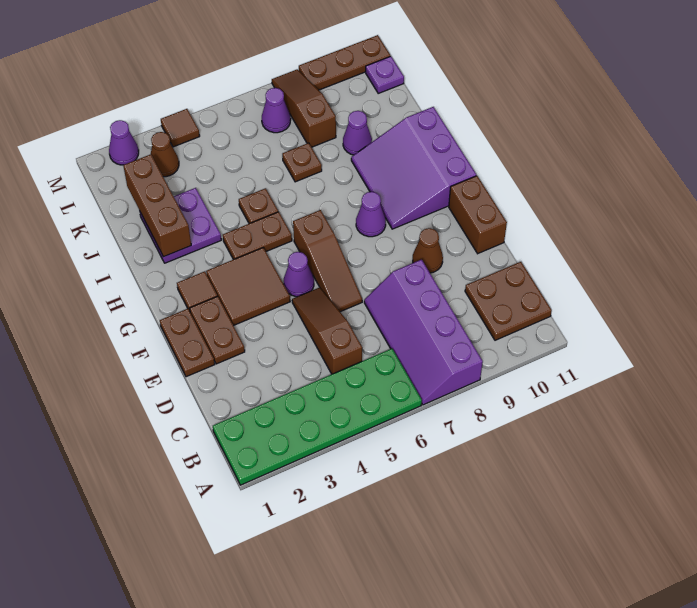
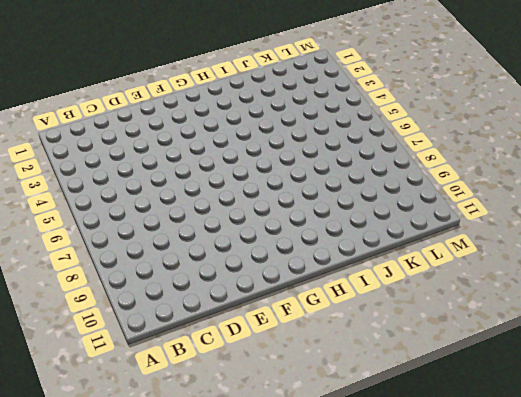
none -> green plate A1:B6 level 1
none -> purple slope A7:D8 level 1 top 8
none -> brown plate B10:C11 level 1

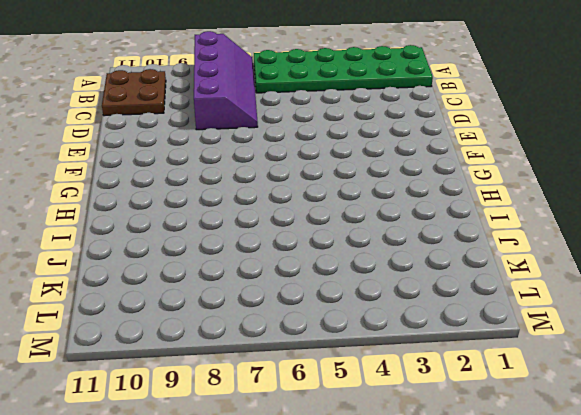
none -> brown slope C5:E5 level 1 top C
none -> brown plate E1:F1 level 1
none -> brown plate E2:F2 level 1

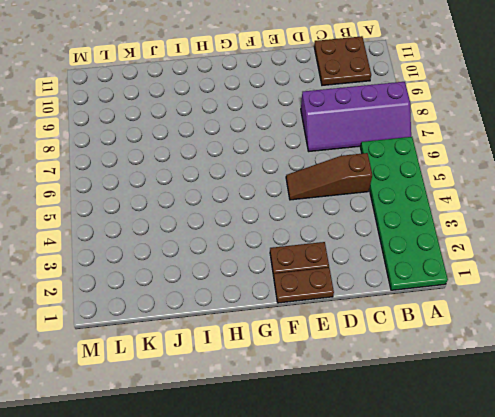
none -> brown slope E6:G6 level 1 top G
none -> brown cone E9 level 1
none -> brown brick E11:F11 level 1

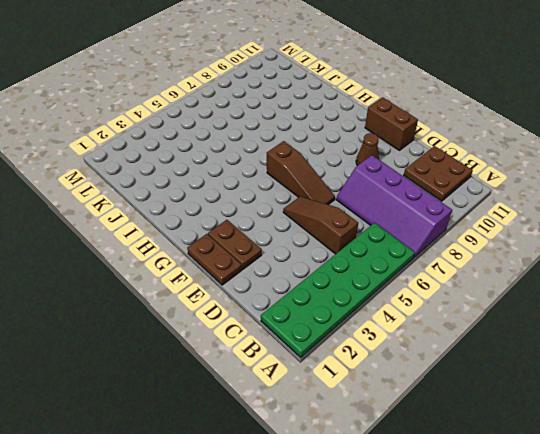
none -> brown tile F3:G4 level 1
none -> purple cone F5 level 1
none -> brown tile G2 level 1

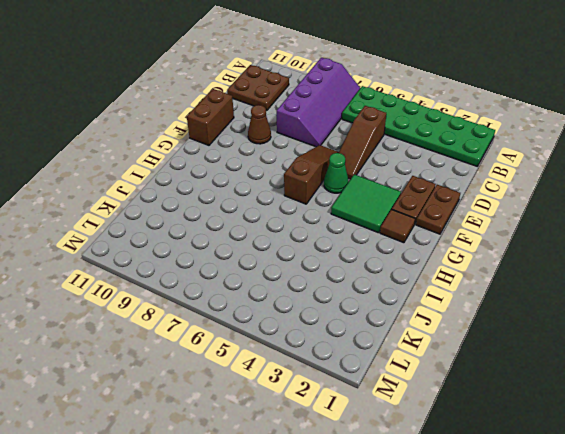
green tile F3:G4 level 1 -> brown tile F3:G4 level 1
green cone F5 level 1 -> purple cone F5 level 1
none -> purple cone G8 level 1
none -> purple slope G9:I11 level 1 top 11
none -> brown plate H4:H5 level 1

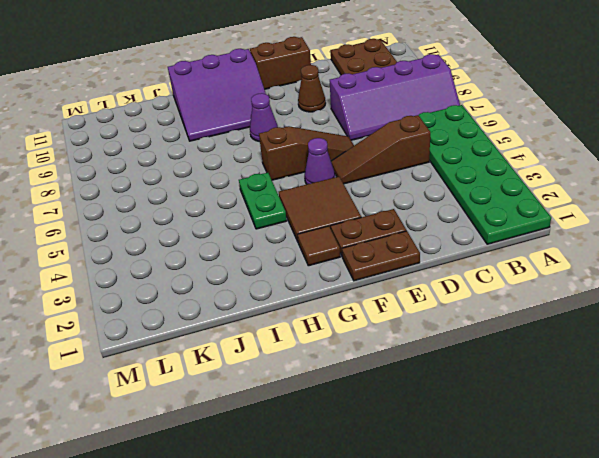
green plate H4:H5 level 1 -> brown plate H4:H5 level 1
none -> purple plate I2:J3 level 1
none -> brown plate I5 level 1
none -> brown plate J7 level 1

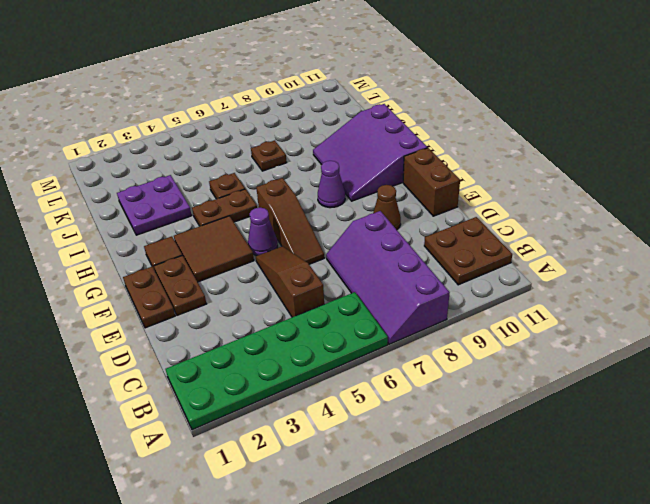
none -> purple cone J9 level 1
none -> brown slope K8:M8 level 1 top K
none -> brown cone L3 level 1

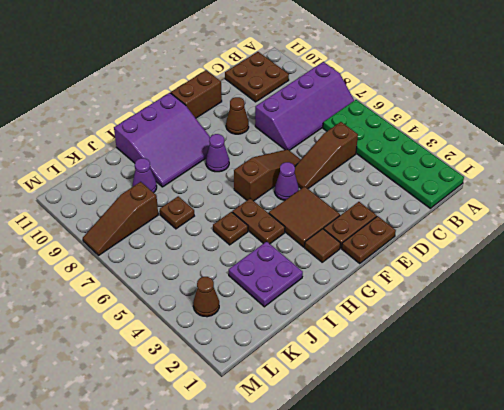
none -> purple cone L7 level 1
none -> purple plate L11 level 1
none -> purple cone M2 level 1

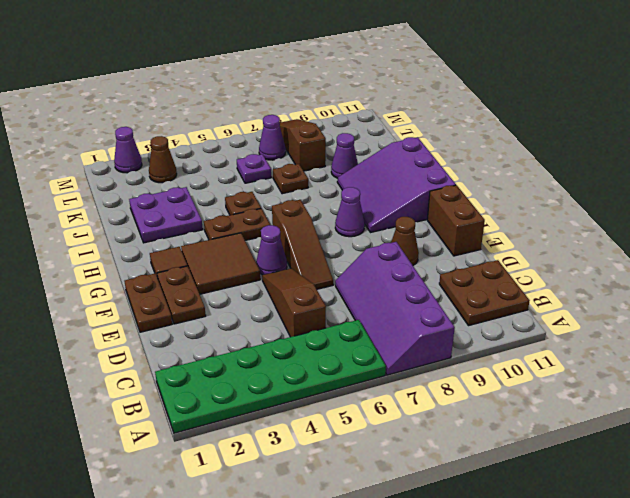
purple plate K6 level 1 -> purple plate L11 level 1
none -> brown tile M4 level 1
none -> brown plate M9:M11 level 1
none -> brown brick I2:K2 level 2

